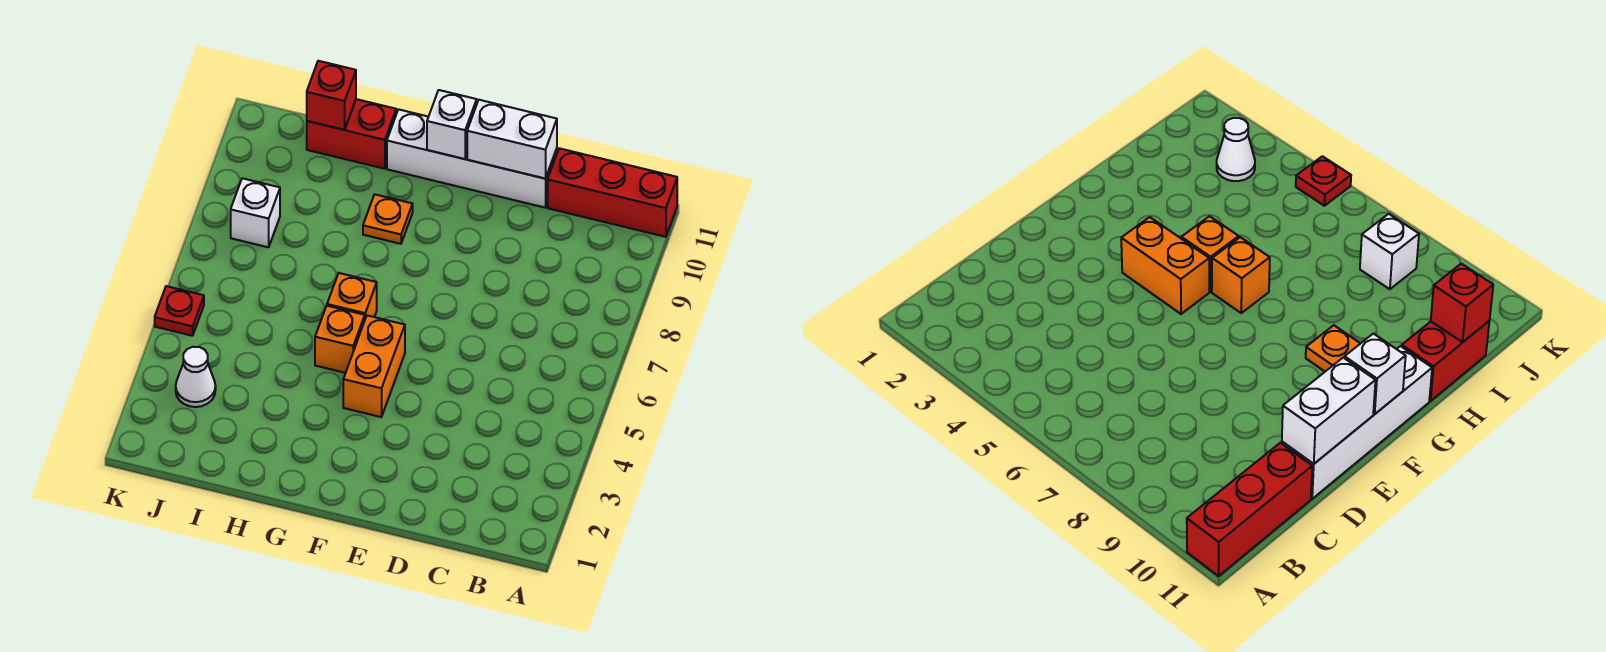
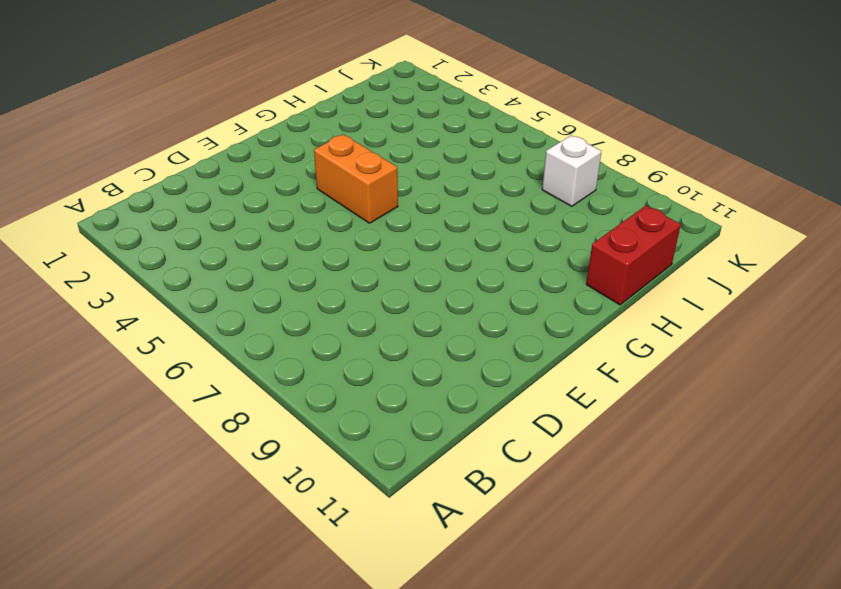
none -> red brick A11:C11 level 1
none -> white brick D11:G11 level 1
none -> orange brick G5 level 1

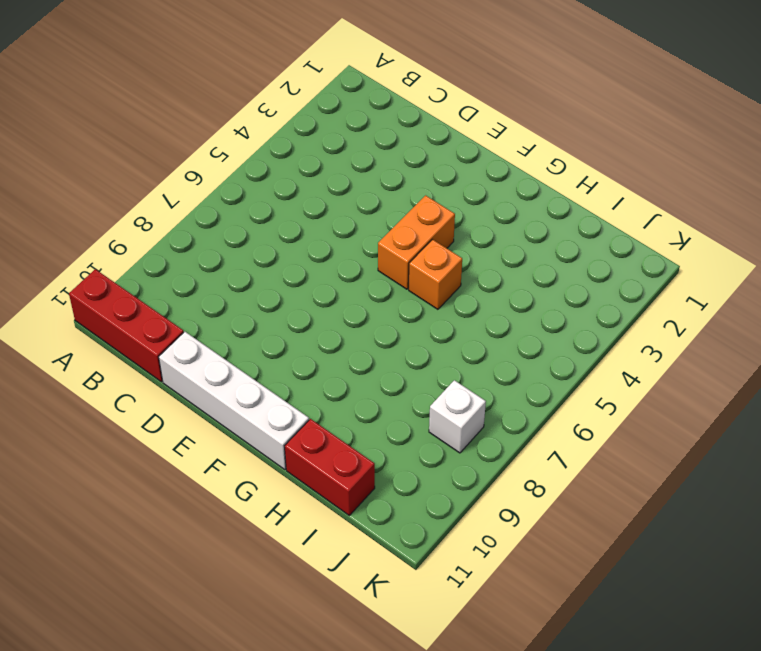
none -> orange brick G6 level 1
none -> orange plate G9 level 1
none -> white cone J3 level 1

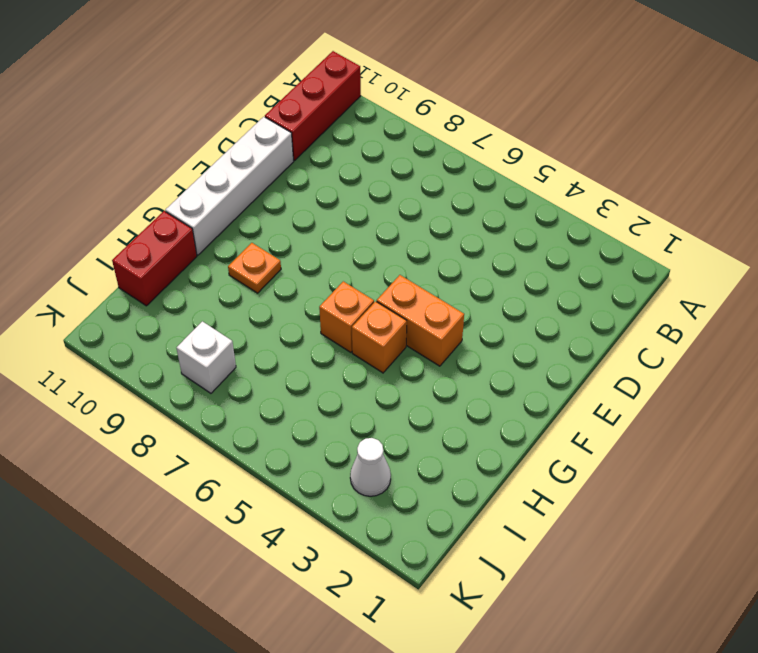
none -> red plate K5 level 1
none -> white brick D11:E11 level 2
none -> white brick F11 level 2

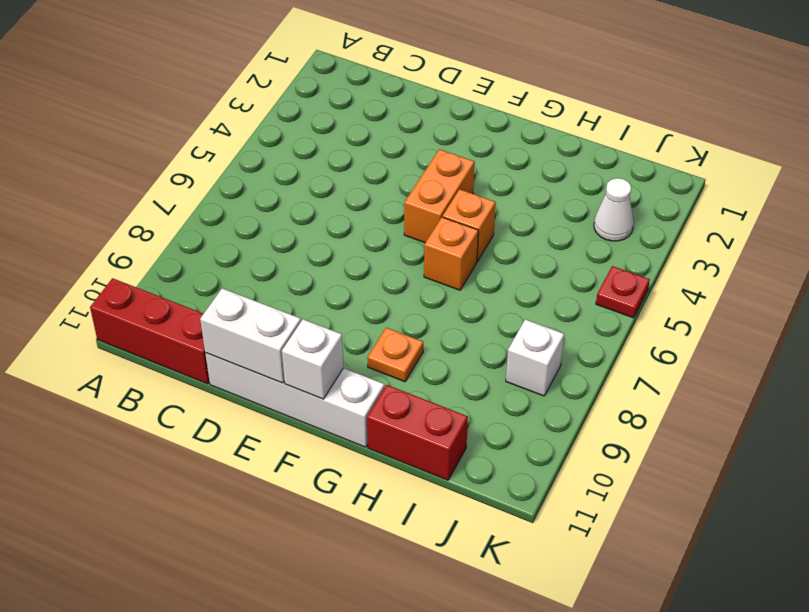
none -> red brick I11 level 2

